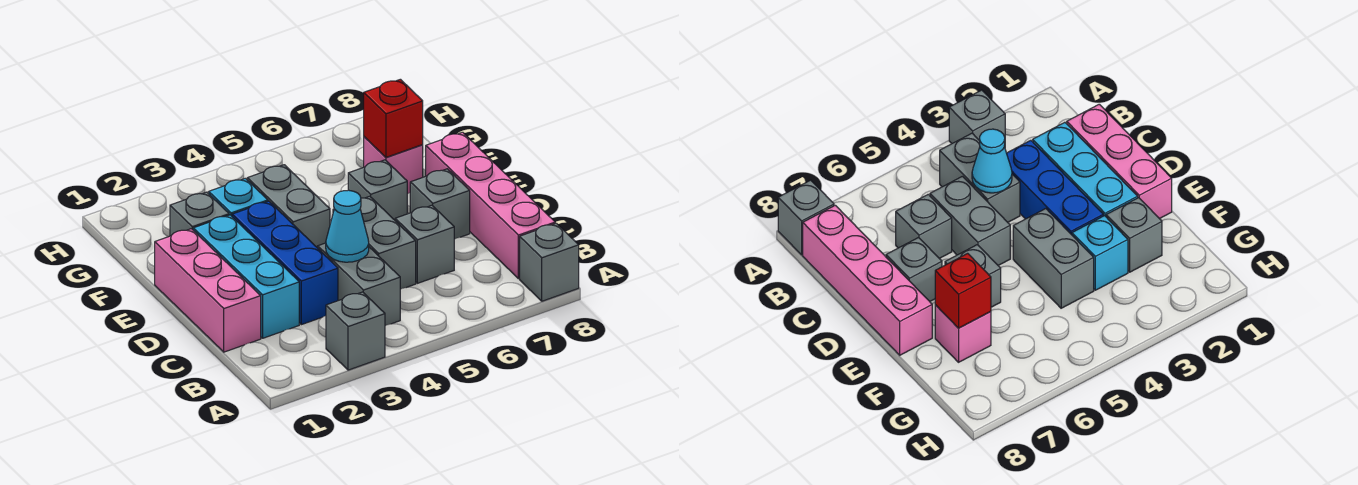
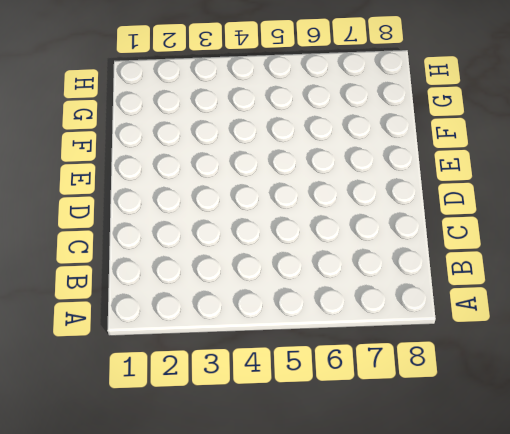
none -> grey brick A3 level 1
none -> grey brick A8 level 1
none -> grey brick B4:C4 level 1

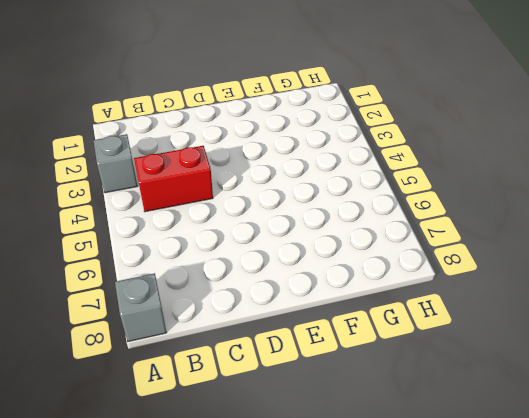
red brick B4:C4 level 1 -> grey brick B4:C4 level 1
none -> pink brick B8:E8 level 1
none -> pink brick C1:E1 level 1
none -> cyan brick C2:E2 level 1

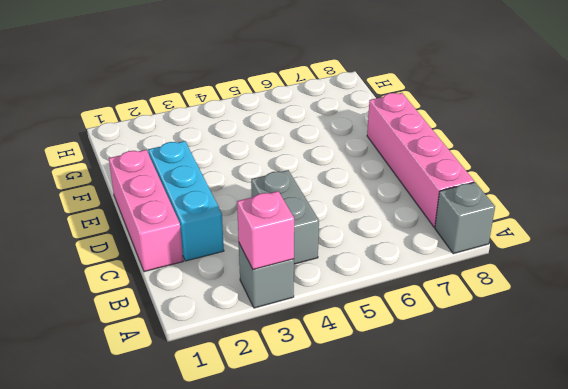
pink brick A3 level 2 -> pink brick F7 level 1
none -> blue brick C3:E3 level 1
none -> grey brick C5:D5 level 1
none -> grey brick C6 level 1

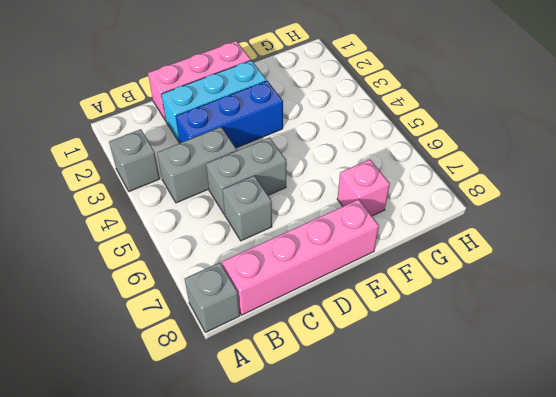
none -> grey brick D7 level 1
none -> grey brick E4:F4 level 1
none -> grey brick E6 level 1

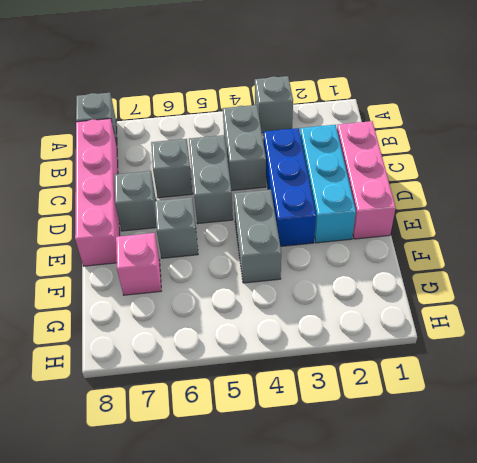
none -> grey brick F2 level 1
none -> cyan brick F3 level 1
none -> cyan cone C4 level 2

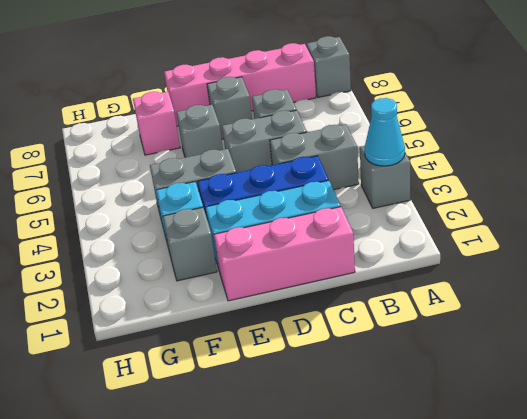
cyan cone A3 level 2 -> cyan cone C4 level 2
none -> red brick F7 level 2

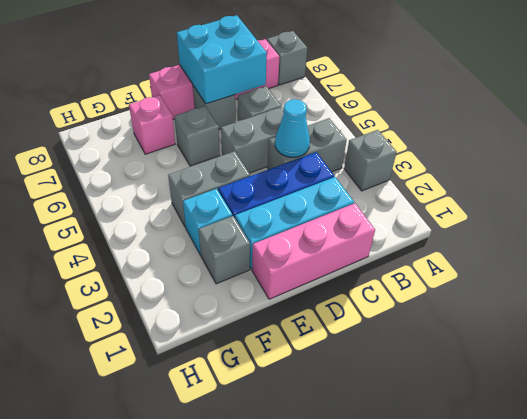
cyan brick C7:D8 level 2 -> none
none -> red brick F7 level 2

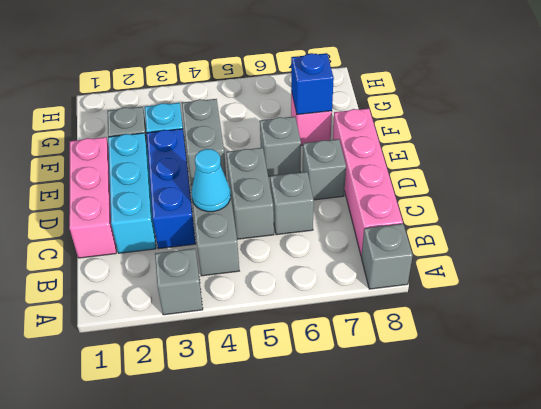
blue brick F7 level 2 -> red brick F7 level 2

